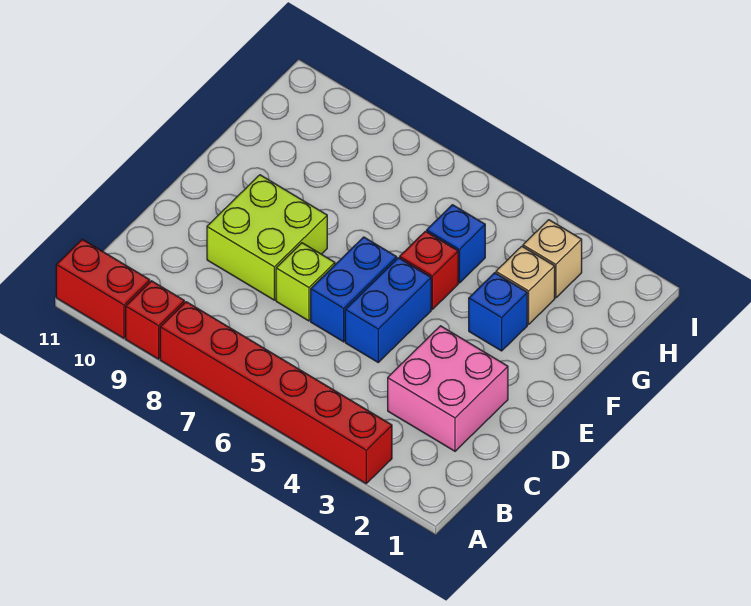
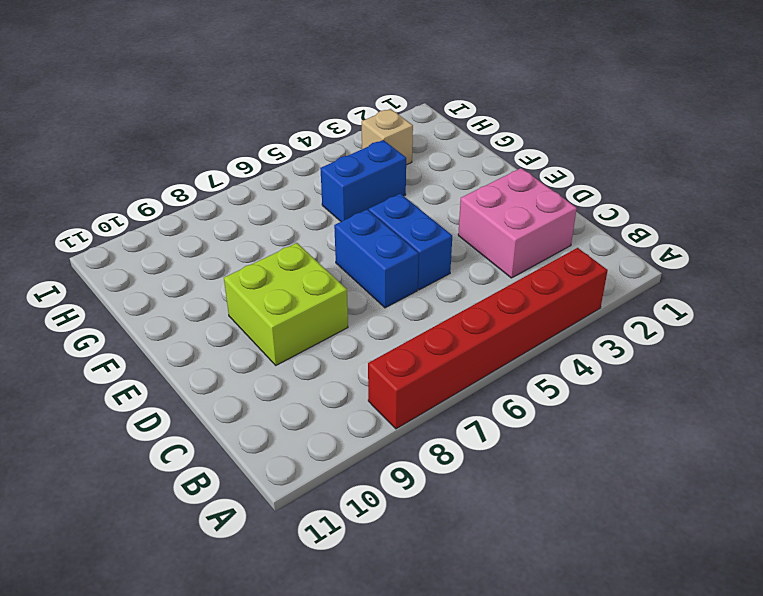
blue brick G4:G5 level 1 -> blue brick G5 level 1
none -> red brick A9 level 1
none -> red brick A10:A11 level 1
none -> lime brick D7 level 1

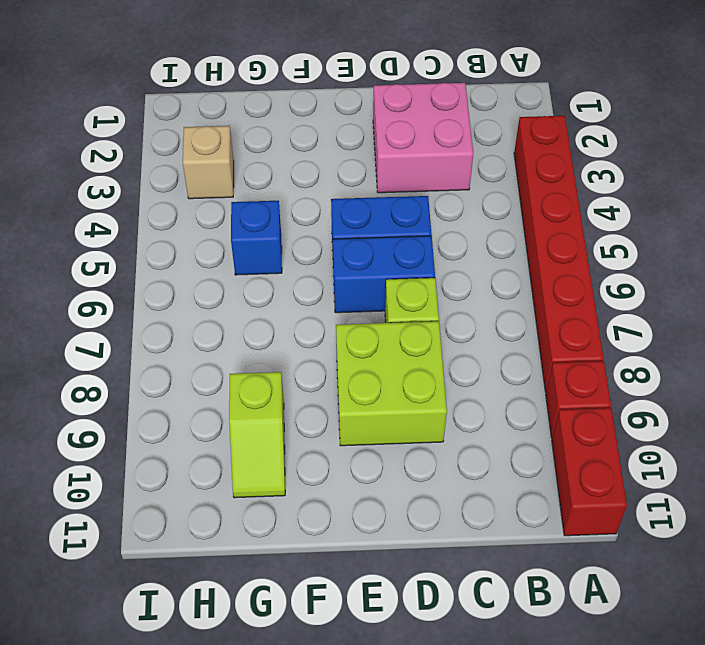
lime slope G9:G10 level 1 top 9 -> none
none -> blue brick F3 level 1
none -> red brick F5 level 1
none -> tan brick G3 level 1

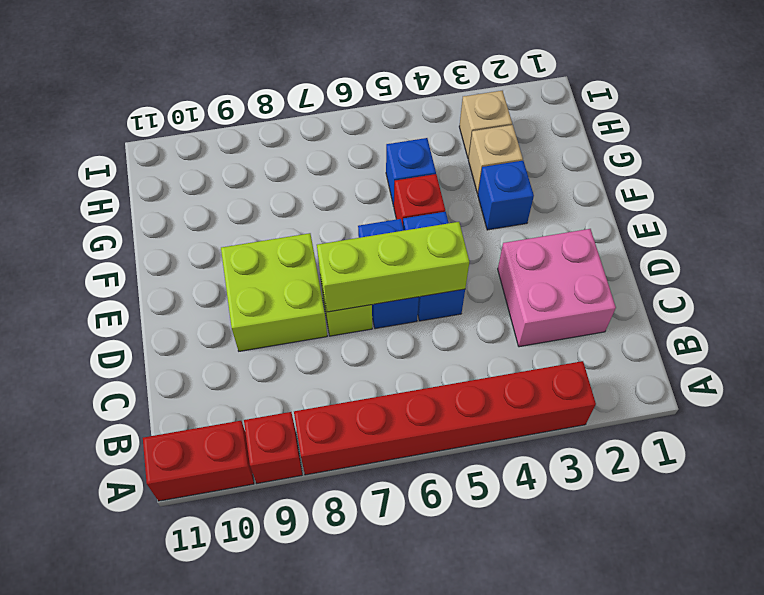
lime brick D5:D7 level 2 -> none

